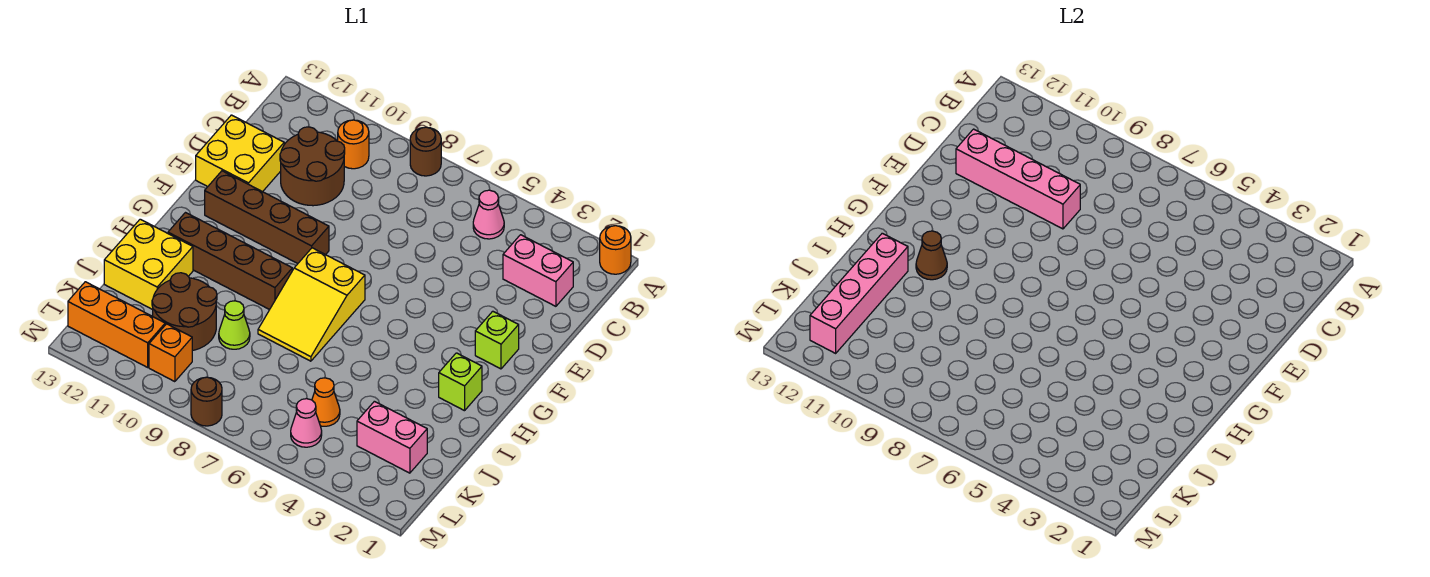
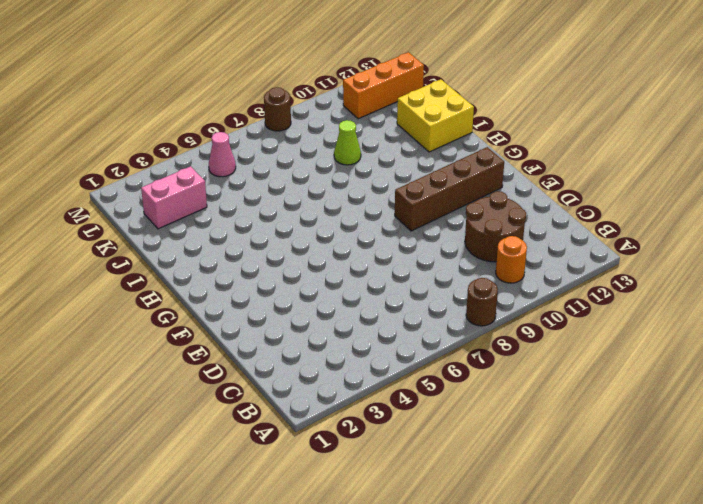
none -> orange round brick A1 level 1
none -> pink cone B5 level 1
none -> pink brick C2:C3 level 1

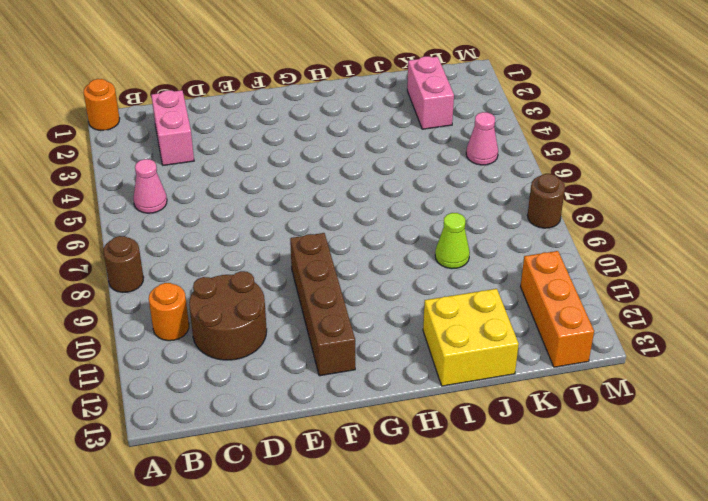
none -> yellow brick D12:E13 level 1
none -> lime brick F2 level 1
none -> yellow slope G7:I8 level 1 top G

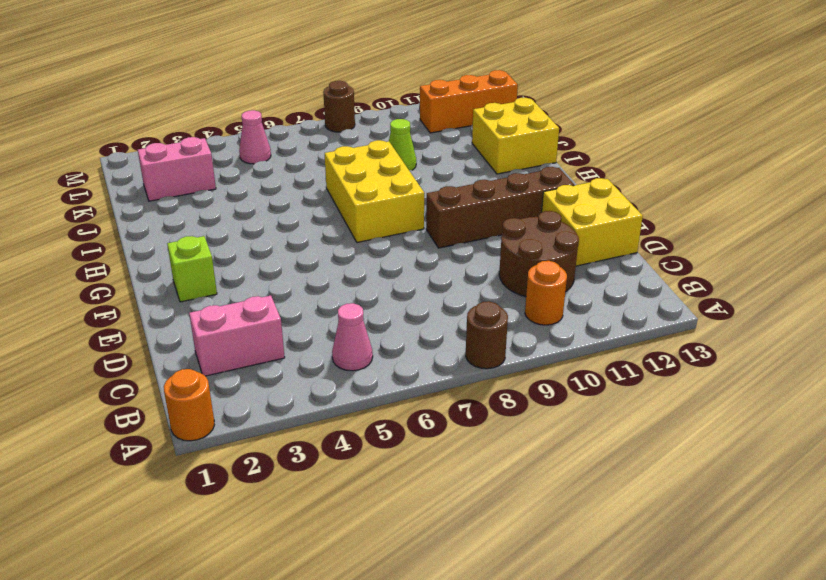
yellow brick G7:I8 level 1 -> yellow slope G7:I8 level 1 top G
none -> lime brick H2 level 1
none -> brown brick H9:H12 level 1
none -> brown round brick J10:K11 level 1

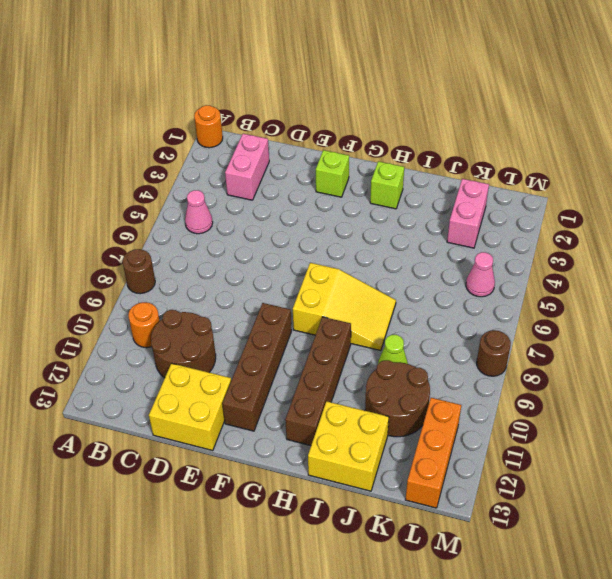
none -> orange cone K5 level 1
none -> orange brick L10 level 1
none -> pink brick D9:D12 level 2

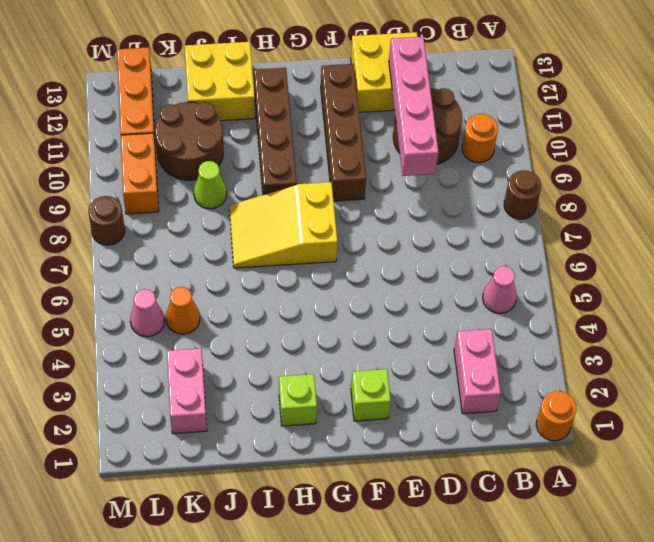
orange brick L9:L10 level 1 -> orange brick L10 level 1
none -> brown cone H11 level 2
none -> pink brick I12:L12 level 2

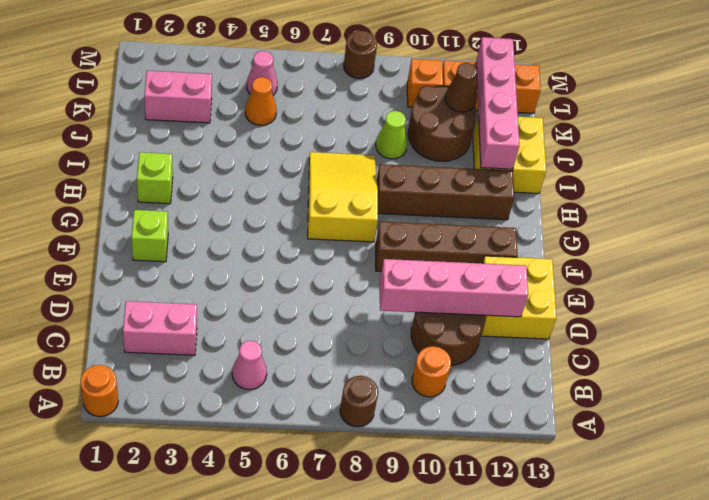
brown cone K11 level 2 -> brown cone H11 level 2

